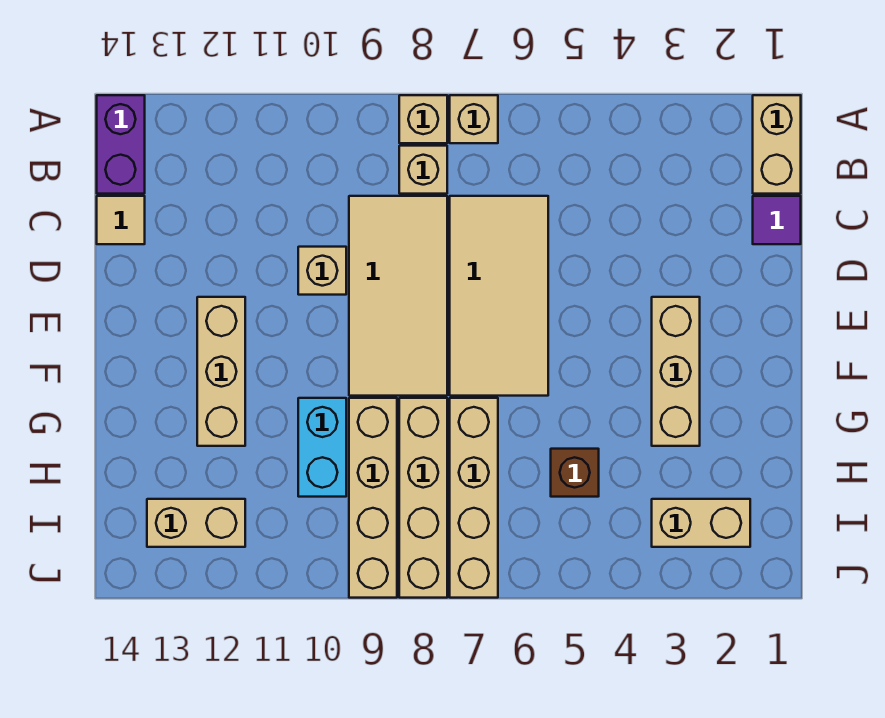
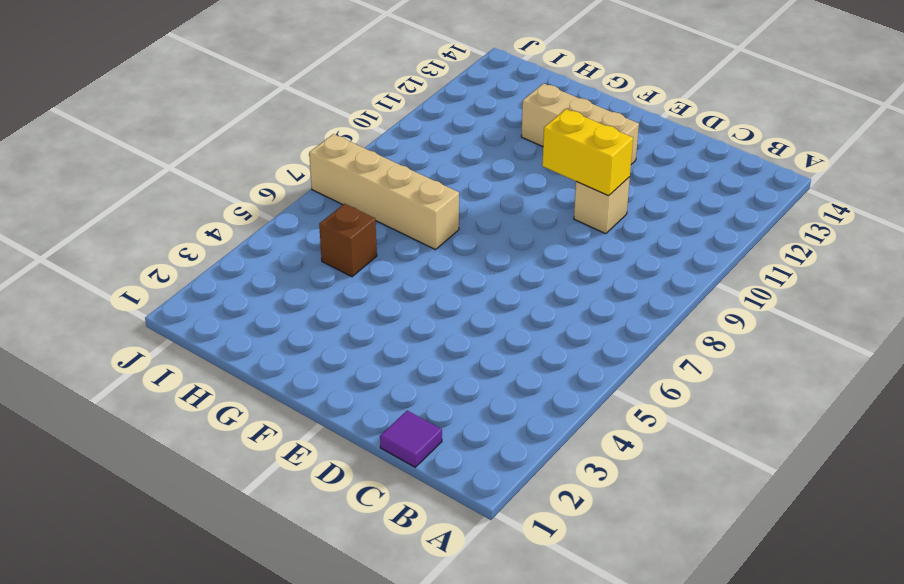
yellow brick D10:E10 level 2 -> none
none -> tan brick A1:B1 level 1
none -> tan brick A7 level 1
none -> tan brick A8 level 1

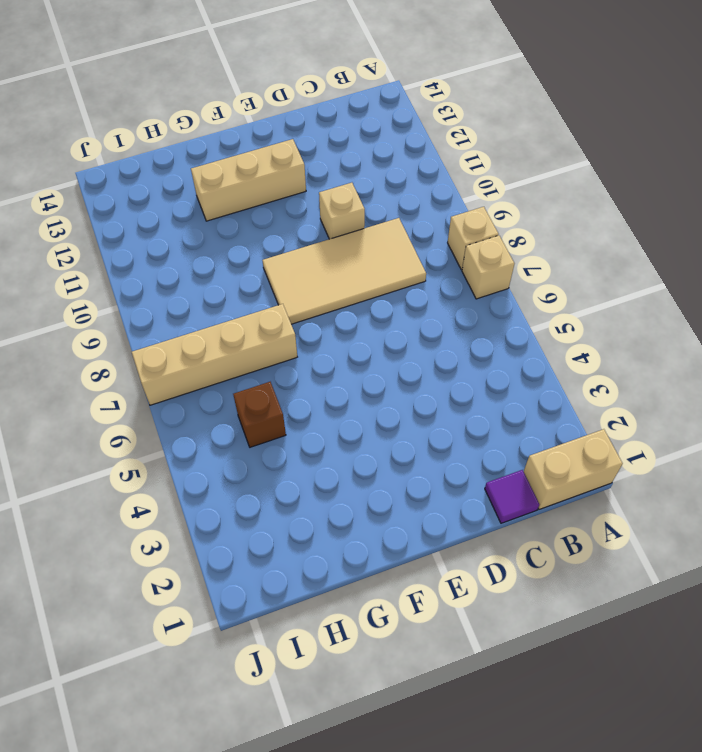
none -> purple brick A14:B14 level 1
none -> tan brick B8 level 1
none -> tan tile C6:F7 level 1

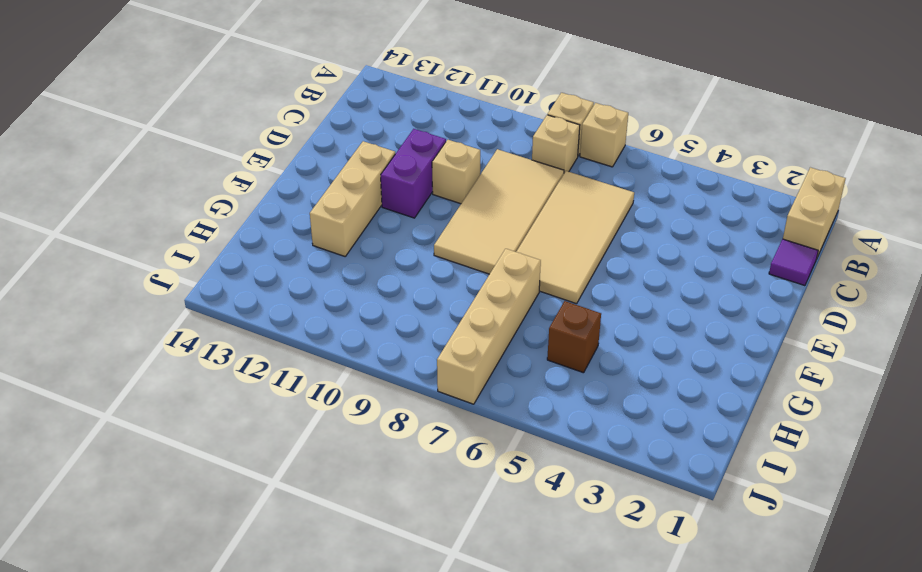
purple brick D11:E11 level 1 -> purple brick A14:B14 level 1
none -> tan tile C14 level 1
none -> tan brick E3:G3 level 1
none -> tan brick G8:J8 level 1

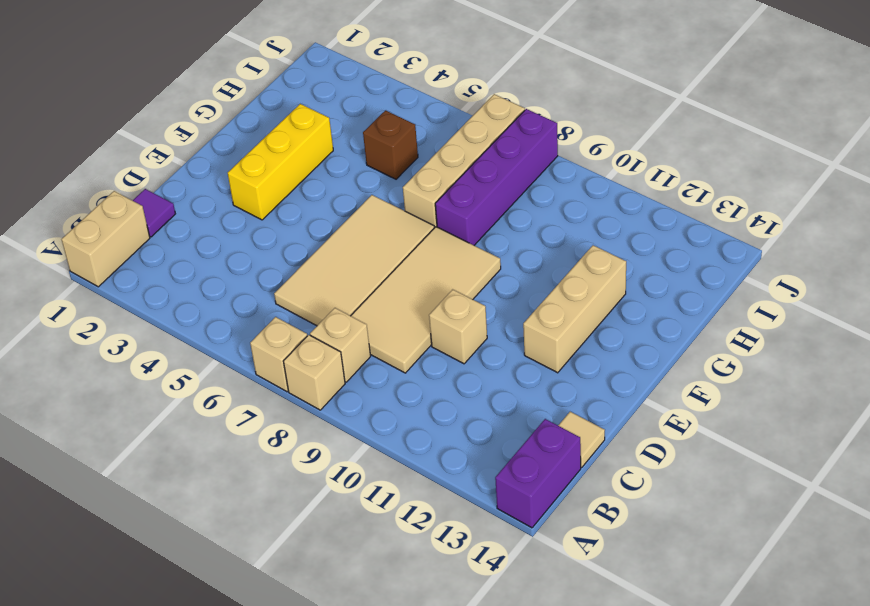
yellow brick E3:G3 level 1 -> tan brick E3:G3 level 1
purple brick G8:J8 level 1 -> tan brick G8:J8 level 1
none -> tan brick G9:J9 level 1
none -> cyan brick G10:H10 level 1
none -> tan brick I2:I3 level 1

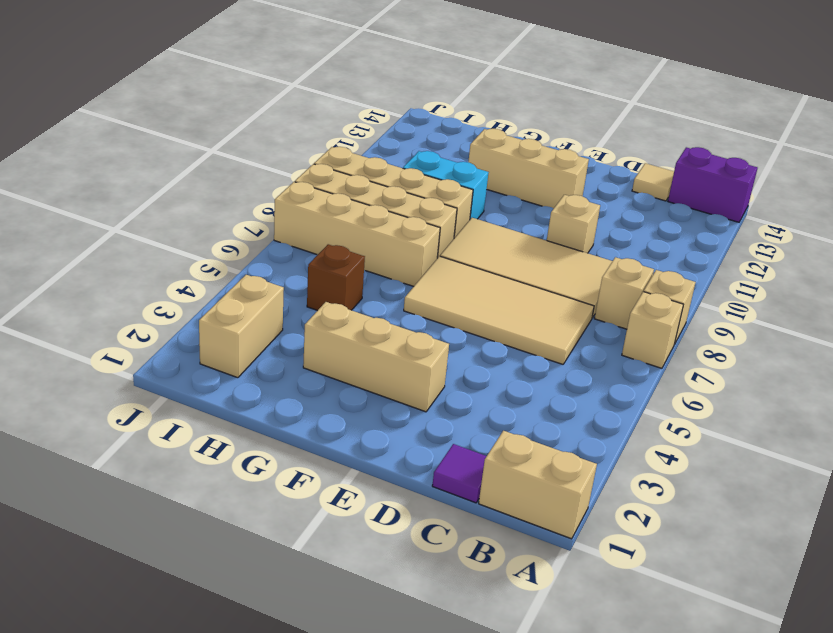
none -> tan brick I12:I13 level 1

